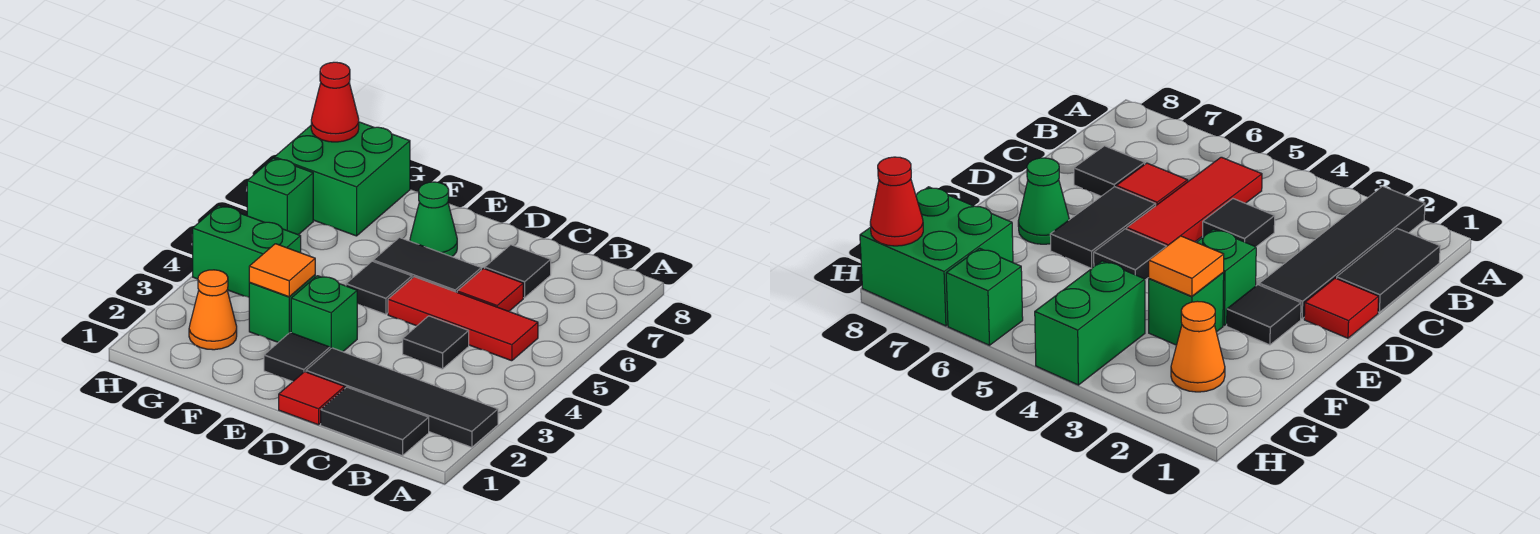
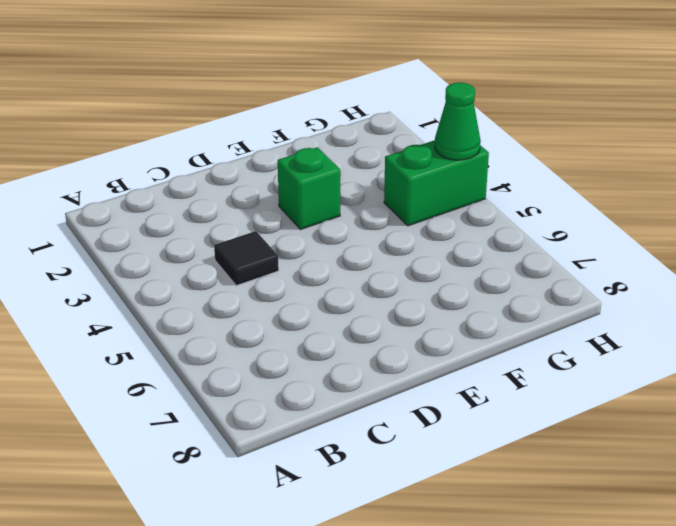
green cone H4 level 2 -> green cone E7 level 1
none -> black tile A2:D2 level 1
none -> black tile B1:C1 level 1
none -> red tile B5:D5 level 1

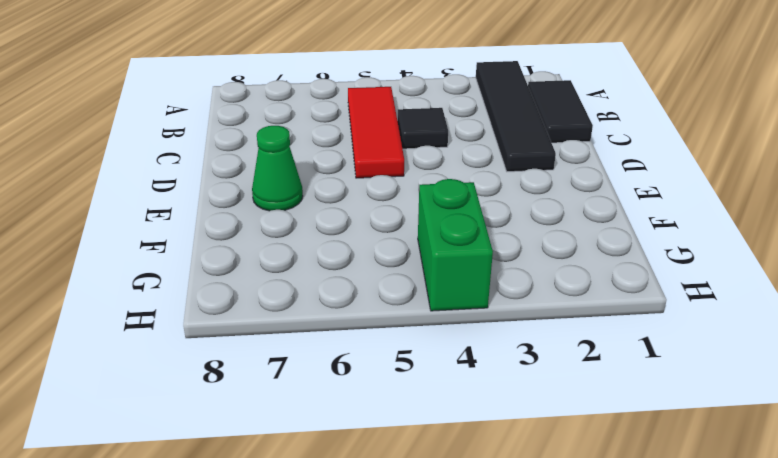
none -> red tile C6 level 1
none -> black tile C7 level 1
none -> red tile D1 level 1

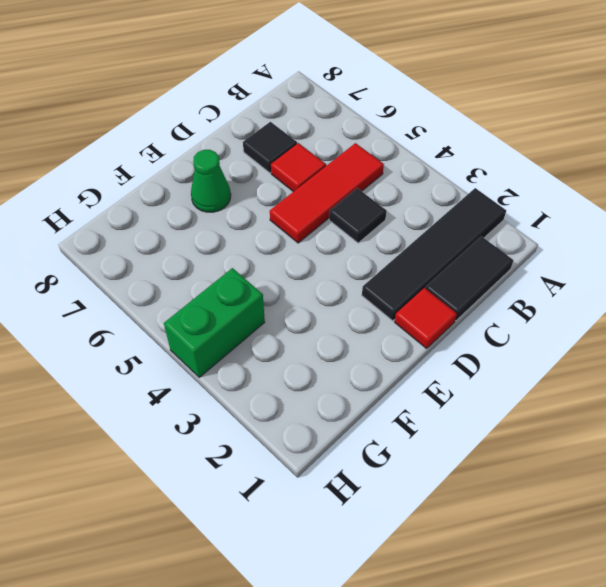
none -> black tile D6:E6 level 1
none -> black tile E2 level 1
none -> green brick E3 level 1

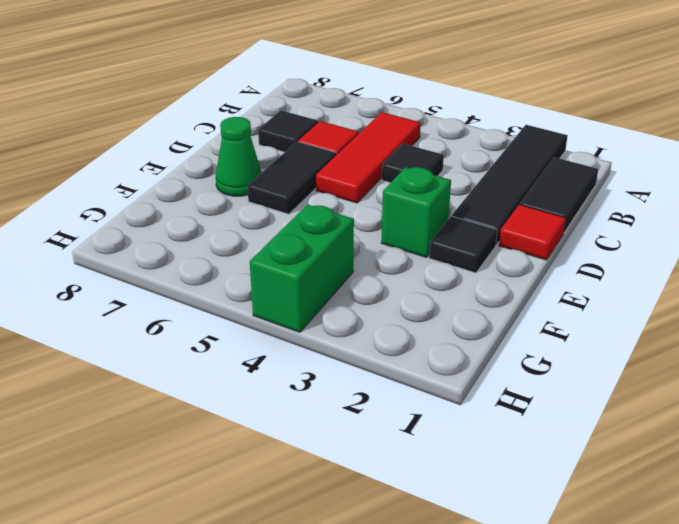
none -> black tile E5 level 1
none -> green brick F3 level 1
none -> orange cone G2 level 1

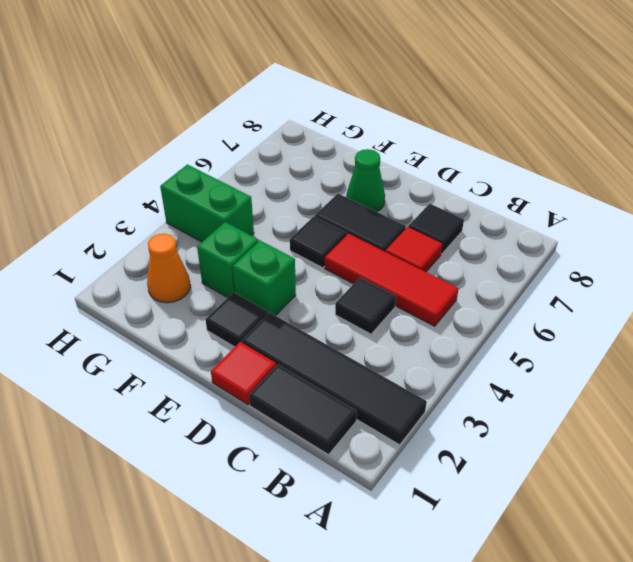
none -> green brick G7:H8 level 1
none -> green brick H6 level 1
none -> orange tile F3 level 2

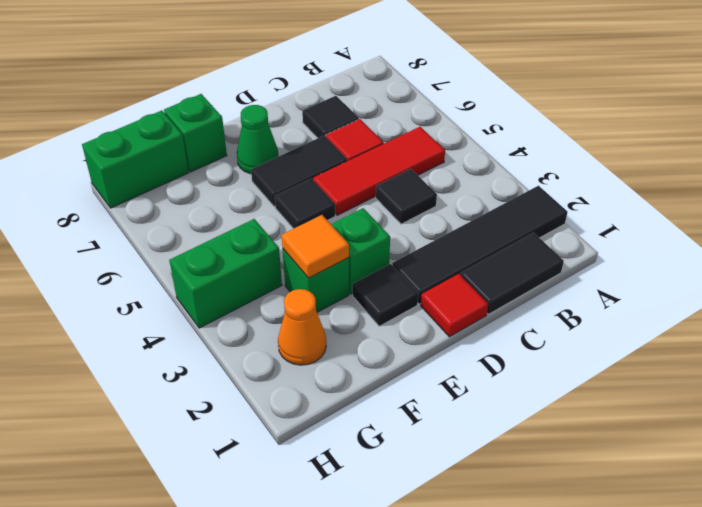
green brick F8 level 1 -> green brick H6 level 1
green brick G8:H8 level 1 -> green brick G7:H8 level 1
none -> red cone H8 level 2

